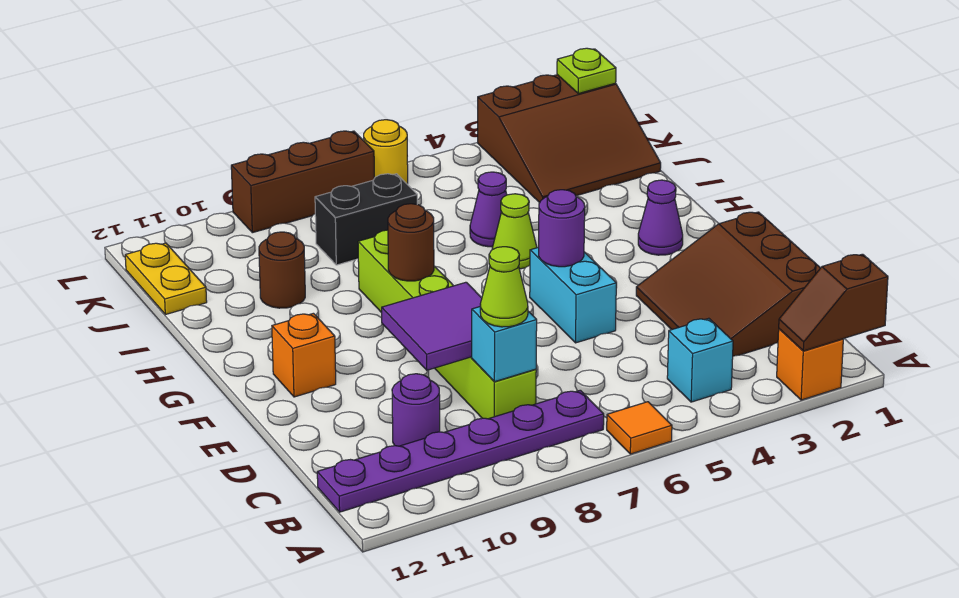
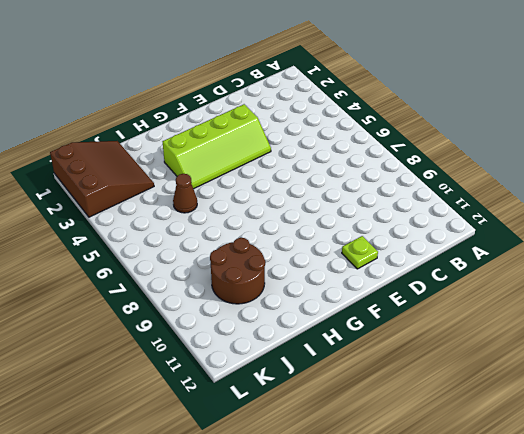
lime slope E3:H4 level 1 top 3 -> brown slope C1:E3 level 1 top 1
lime plate E11 level 1 -> lime plate L1 level 2
brown cone I5 level 1 -> purple cone I5 level 1
brown round brick I9:J10 level 1 -> brown round brick I10 level 1
none -> orange brick A2 level 1
none -> orange tile A6 level 1
none -> cyan brick B4 level 1

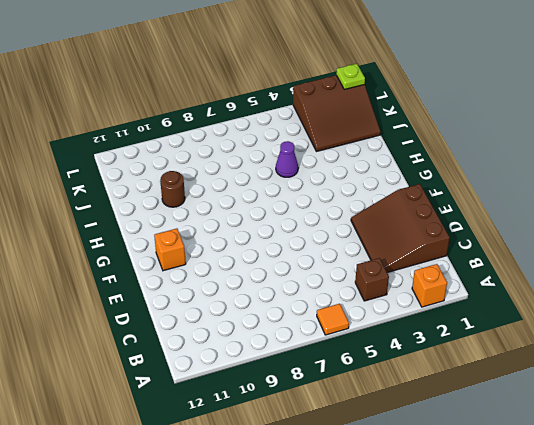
brown brick B4 level 1 -> cyan brick B4 level 1
none -> purple plate B7:B12 level 1
none -> lime brick C8:H8 level 1
none -> purple round brick C10 level 1

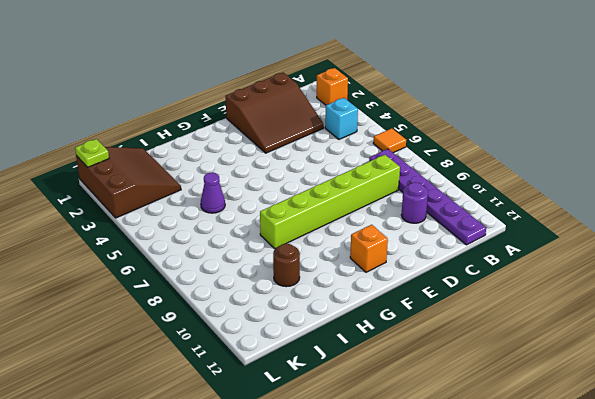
none -> cyan brick E5:F5 level 1
none -> purple cone G2 level 1
none -> lime cone H5 level 1

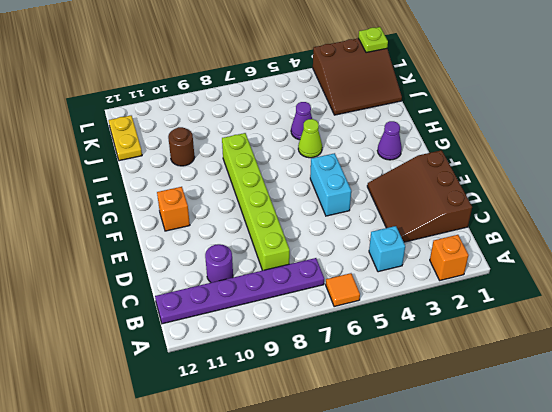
none -> black brick J7:J8 level 1
none -> yellow round brick L6 level 1
none -> brown brick L7:L9 level 1

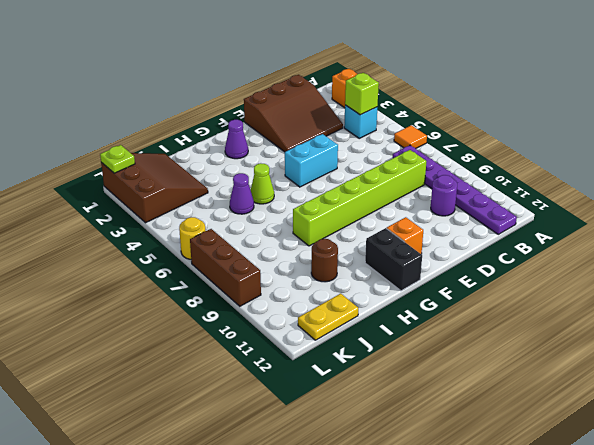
lime brick B4 level 2 -> none
black brick G11:G12 level 1 -> black brick J7:J8 level 1
none -> brown slope A1:A2 level 2 top 1
none -> cyan brick C8 level 2
none -> purple tile D8:E9 level 2

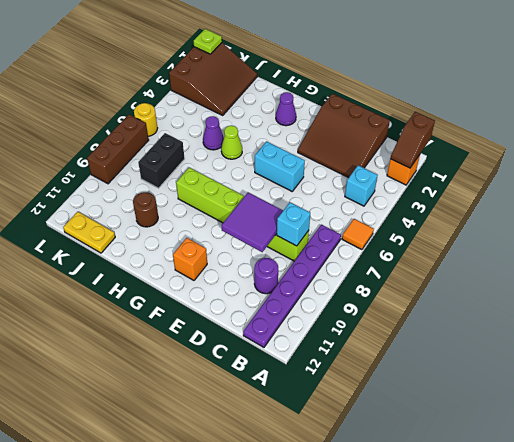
none -> purple round brick F5 level 2
none -> brown round brick G8 level 2
none -> lime cone C8 level 3

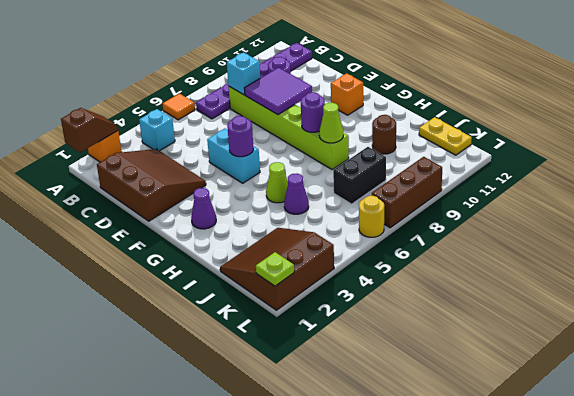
purple round brick G8 level 2 -> brown round brick G8 level 2
lime cone H8 level 2 -> lime cone C8 level 3

